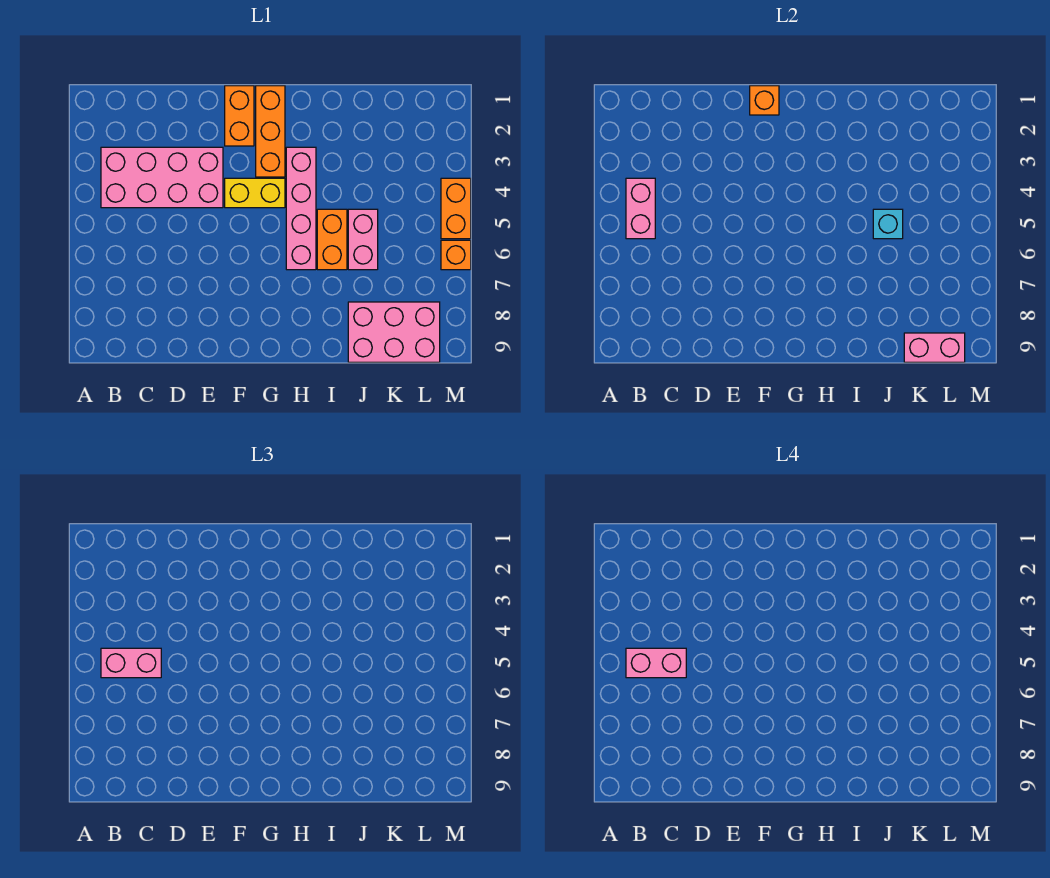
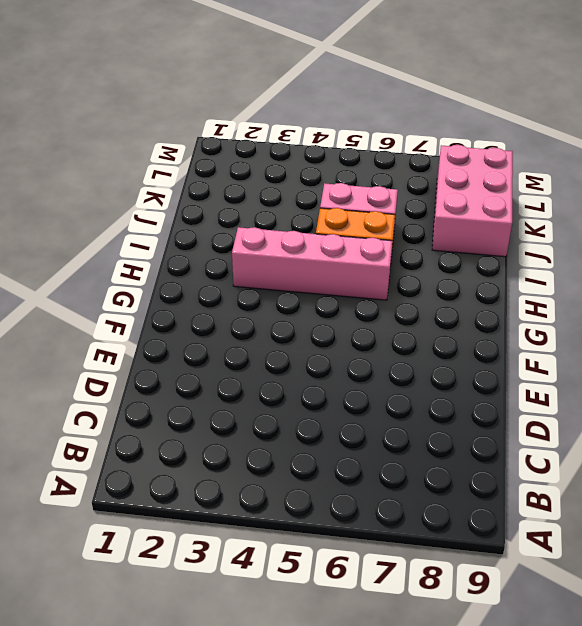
none -> pink brick B3:E4 level 1
none -> orange brick F1:F2 level 1
none -> yellow brick F4:G4 level 1

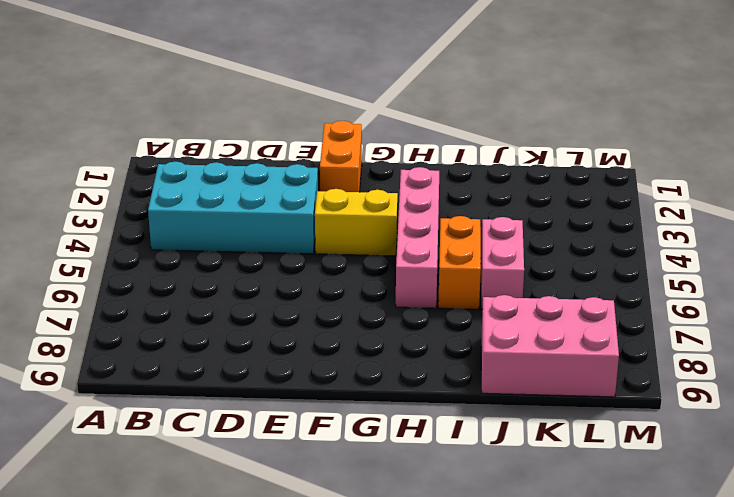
cyan brick B3:E4 level 1 -> pink brick B3:E4 level 1
none -> orange brick G1:G3 level 1
none -> orange brick M4:M5 level 1
none -> orange brick M6 level 1

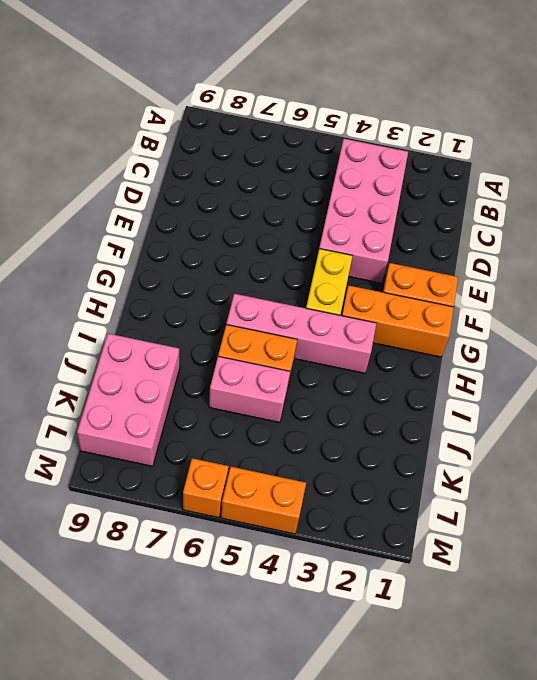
none -> pink brick B4:B5 level 2
none -> orange brick F1 level 2
none -> cyan brick J5 level 2

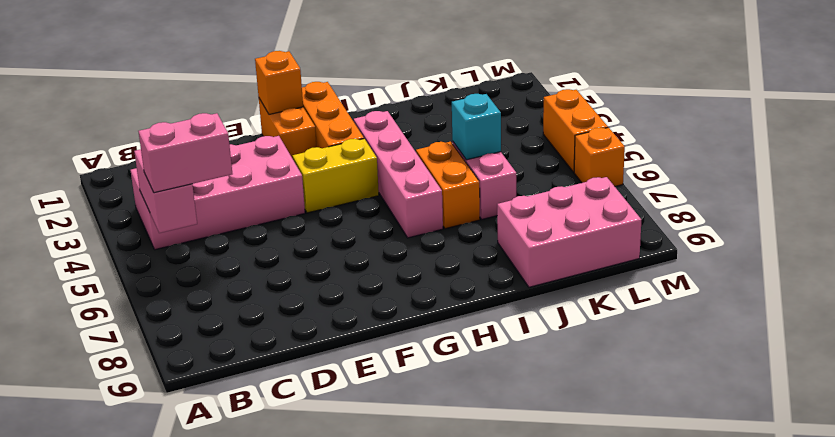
none -> pink brick K9:L9 level 2
none -> pink brick B5:C5 level 4

